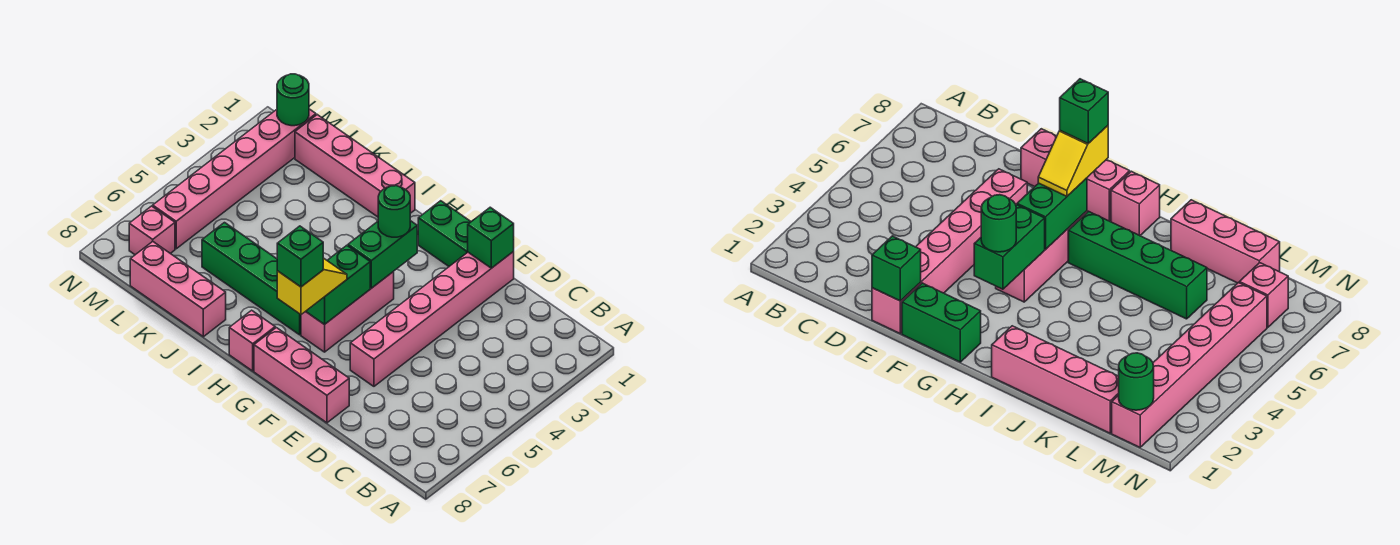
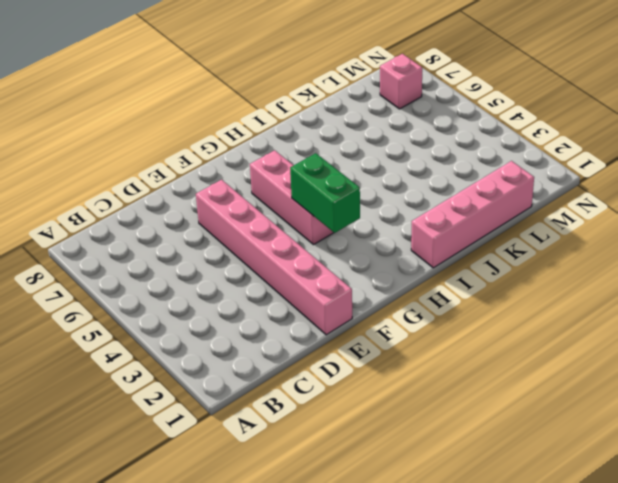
none -> pink brick E8:G8 level 1
none -> green brick F1:G1 level 1
none -> green brick H6:K6 level 1

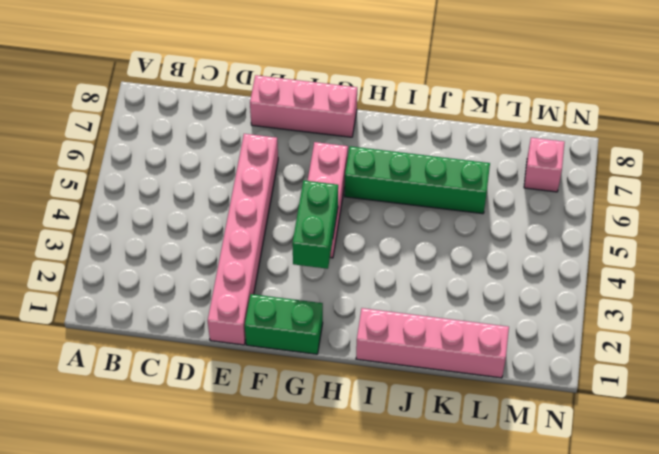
none -> pink brick H8 level 1
none -> pink brick J8:L8 level 1
none -> pink brick M1:M6 level 1

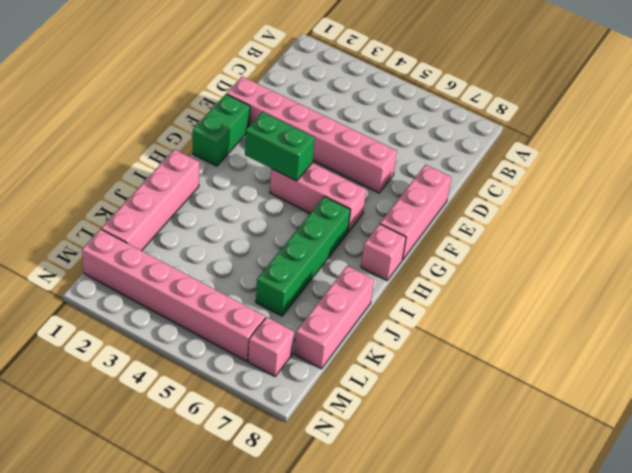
none -> green brick E1 level 2
none -> green brick G5:G6 level 2
none -> green round brick M1 level 2

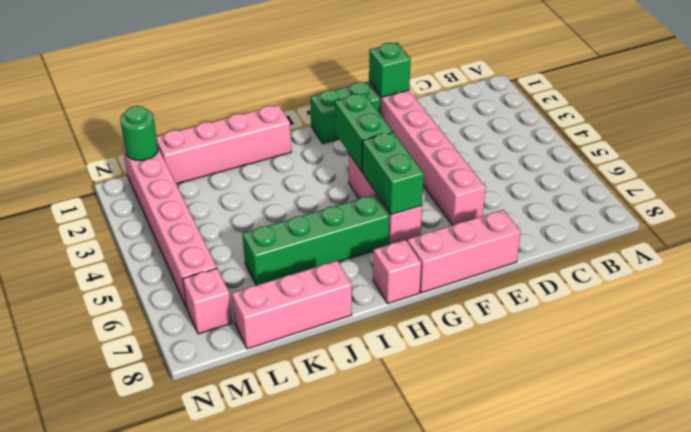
none -> green round brick G3 level 3
none -> yellow slope G6:G7 level 3 top 7
none -> green brick G7 level 4

